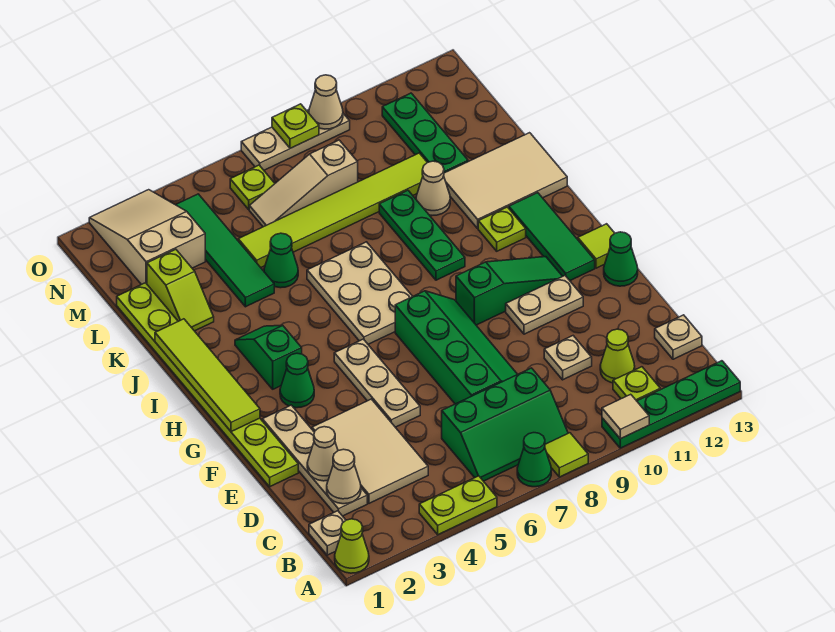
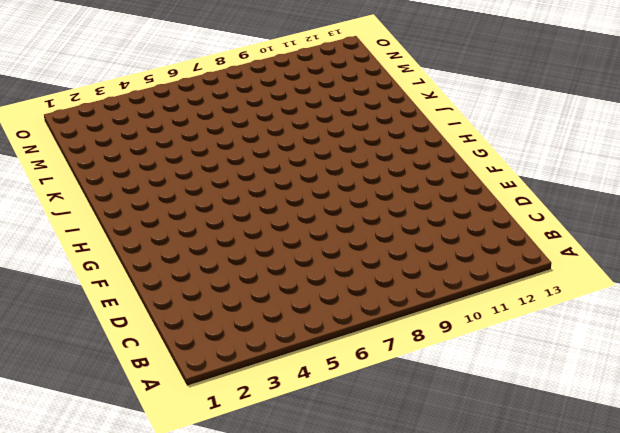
none -> lime cone A1 level 1
none -> lime plate A4:A5 level 1
none -> green cone A7 level 1
none -> lime tile A8 level 1

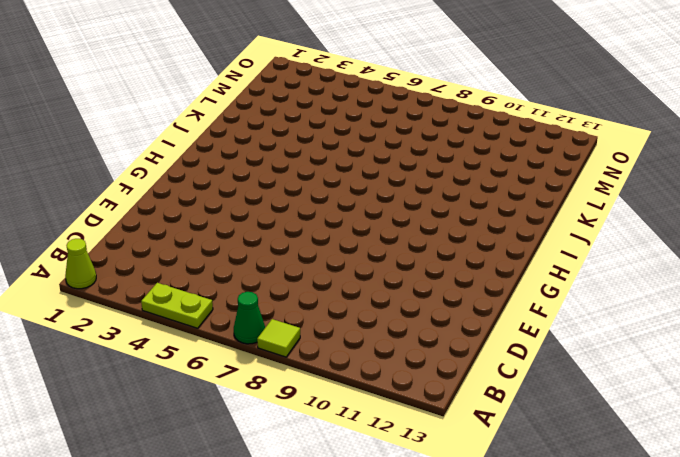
none -> green plate A10:A13 level 1
none -> tan plate B1 level 1
none -> green slope B6:C8 level 1 top C
none -> lime plate B11 level 1

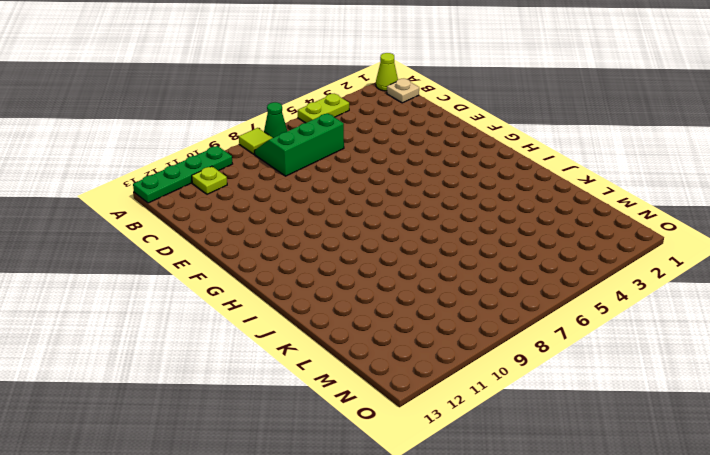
none -> tan plate C2:F2 level 1
none -> tan tile C3:E4 level 1
none -> lime cone C11 level 1
none -> tan plate C13 level 1

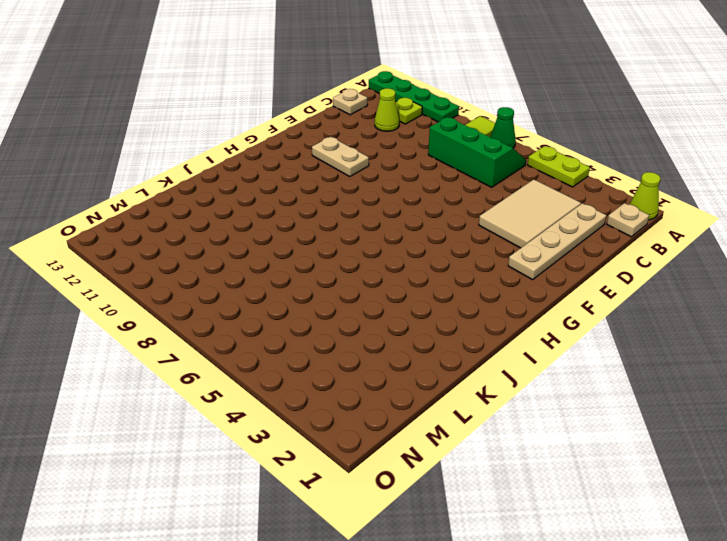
none -> green slope D7:G8 level 1 top 7
none -> tan plate D10 level 1
none -> lime plate E1:L1 level 1
none -> tan plate E5:G5 level 1

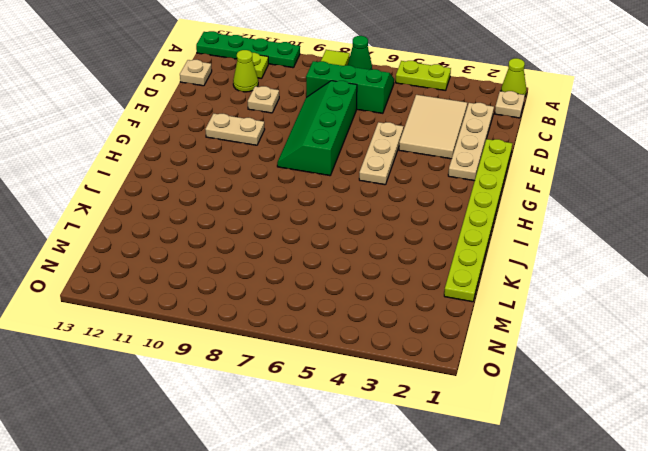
none -> green cone F13 level 1
none -> green cone G3 level 1
none -> green slope G9:G11 level 1 top 9
none -> green tile G12:I12 level 1

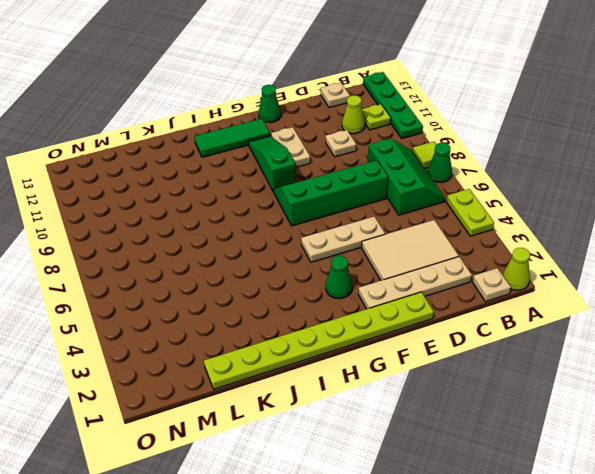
none -> lime tile G13 level 1
none -> green slope H3:I3 level 1 top H
none -> tan plate H6:J7 level 1
none -> green plate I9:K9 level 1

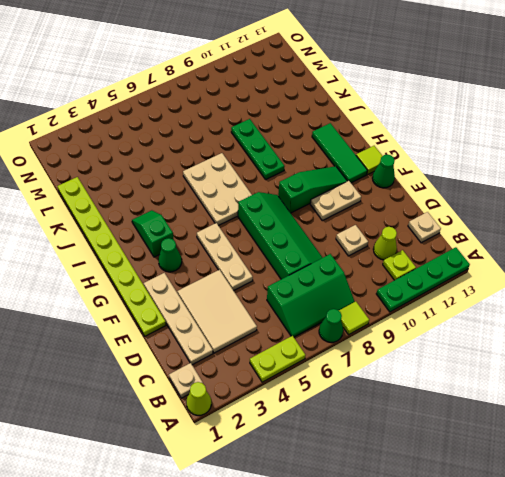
none -> lime plate I11 level 1
none -> tan tile J11:K13 level 1
none -> lime slope K2:L2 level 1 top L
none -> green tile K4:N4 level 1

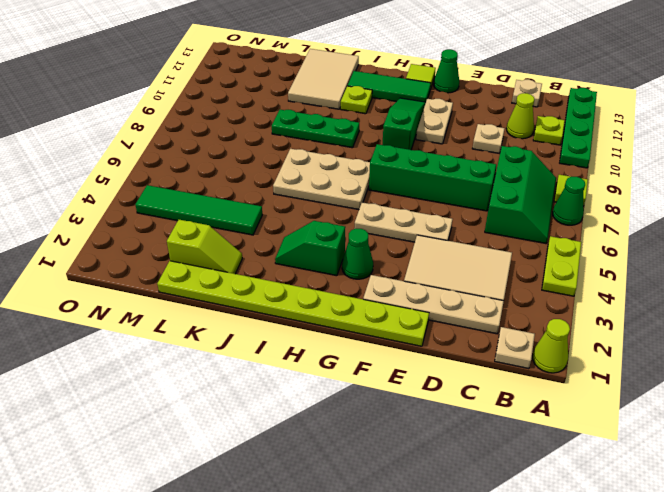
none -> green cone K5 level 1
none -> tan cone K10 level 1
none -> lime tile L5:L10 level 1
none -> green plate L11:N11 level 1

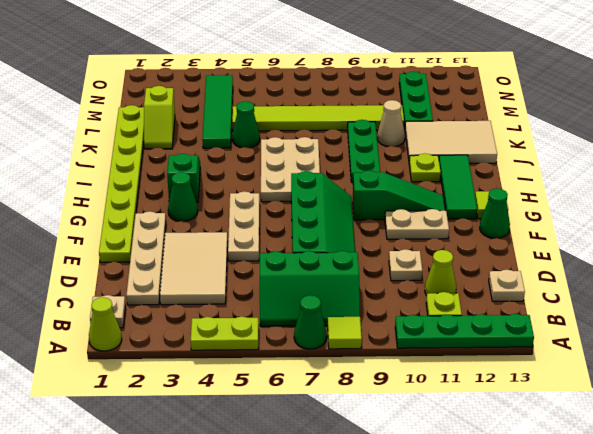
none -> tan slope M2:O3 level 1 top M
none -> tan slope M6:M8 level 1 top 8
none -> lime plate N6 level 1
none -> tan plate O7:O9 level 1

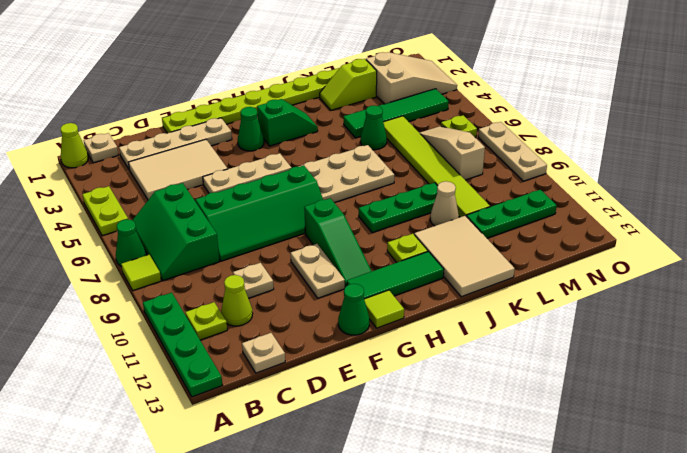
none -> tan tile A10 level 2
none -> tan cone C2 level 2
none -> tan cone D2 level 2
none -> lime tile G1:J1 level 2

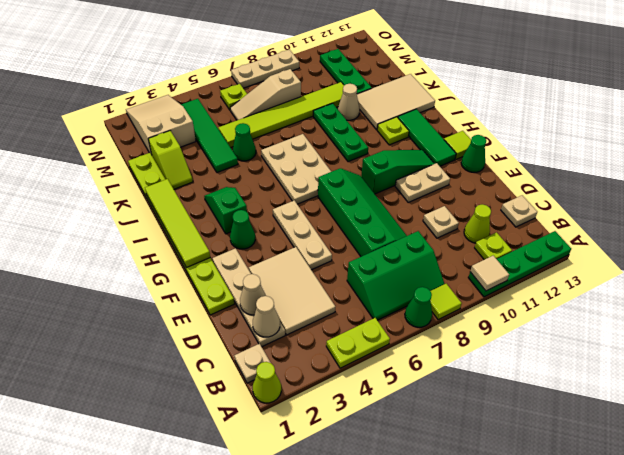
none -> lime plate O8 level 2
none -> tan cone O9 level 2

